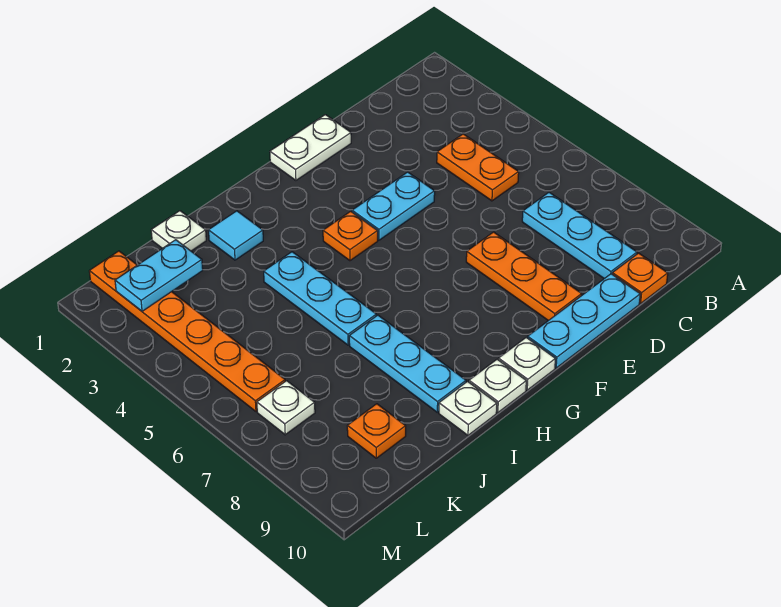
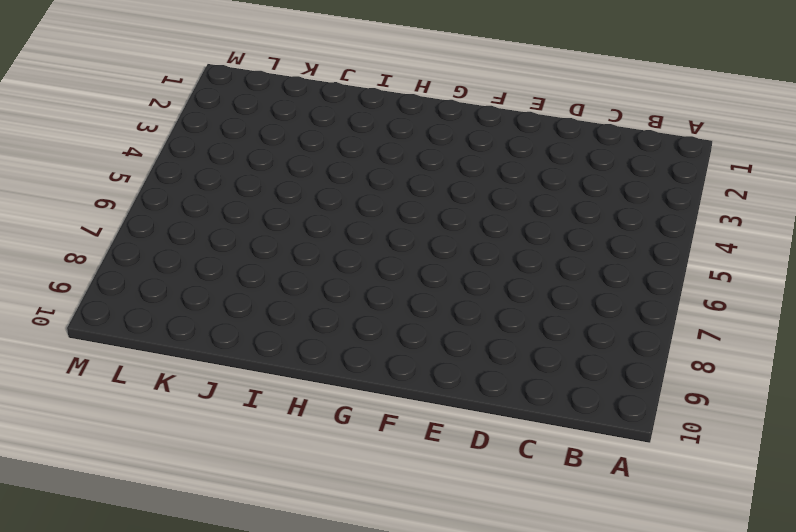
none -> orange plate C4:C5 level 1
none -> cyan plate C7:C9 level 1
none -> orange plate C10 level 1

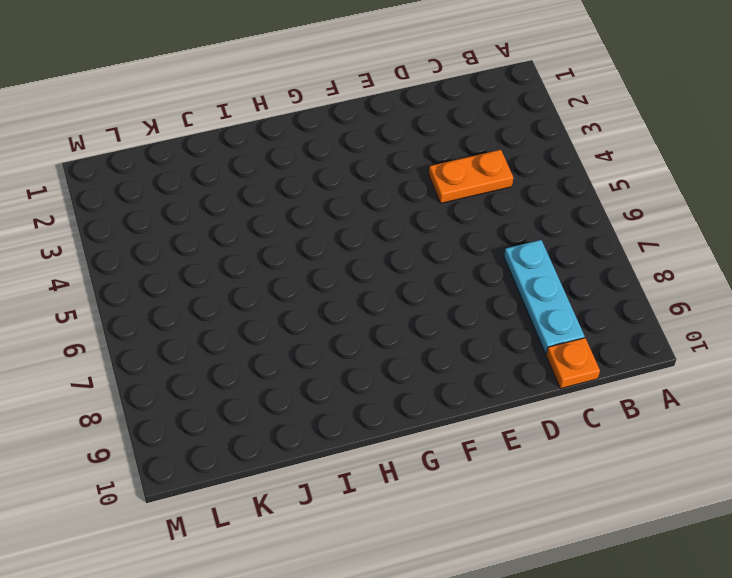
orange plate C4:D4 level 1 -> orange plate C4:C5 level 1
none -> cyan plate D10:F10 level 1
none -> white plate E1:F1 level 1
none -> cyan plate E4:F4 level 1

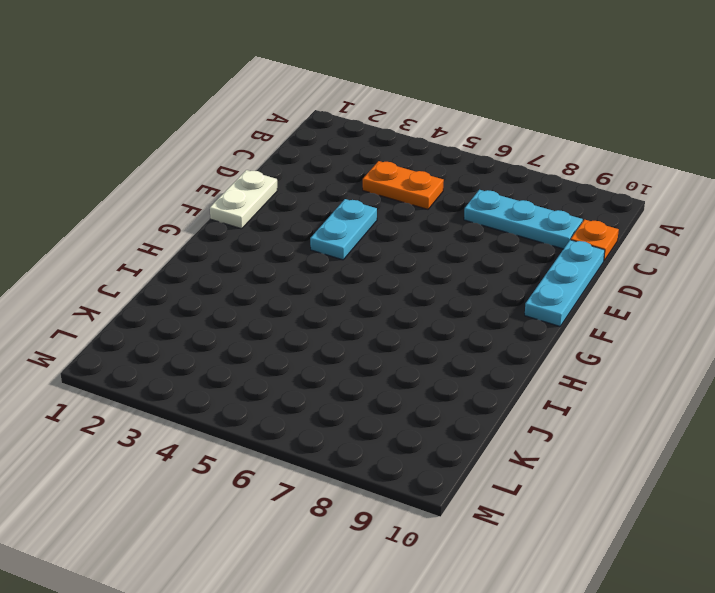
none -> orange plate E7:E9 level 1
none -> orange plate G4 level 1
none -> white plate G10 level 1

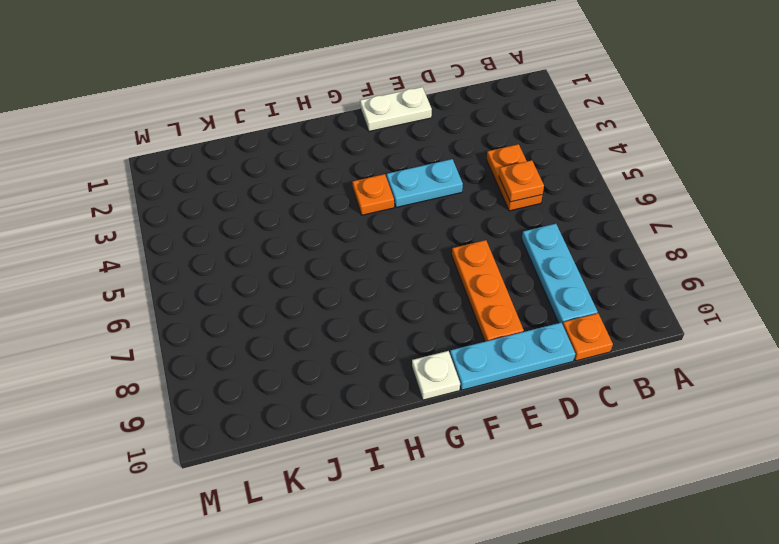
orange plate C5 level 2 -> orange plate K9 level 1
none -> white plate H10 level 1
none -> cyan tile I2 level 1
none -> cyan plate I4:I6 level 1

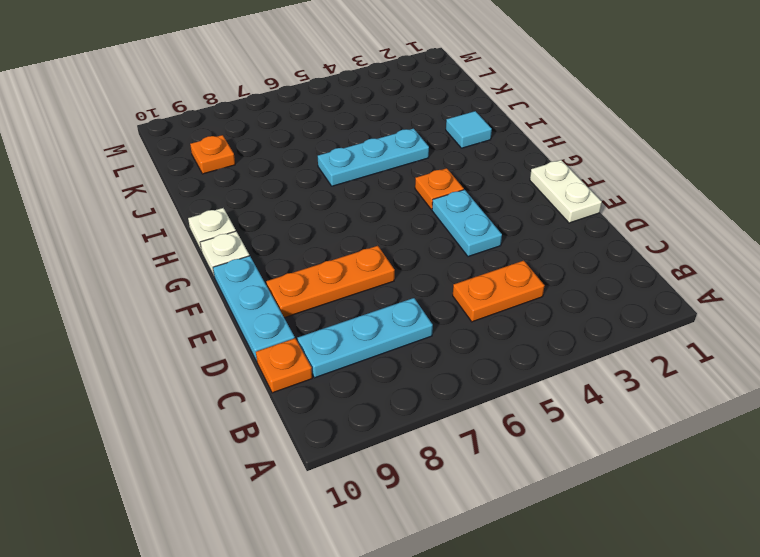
none -> cyan plate I7:I9 level 1
none -> white plate I10 level 1
none -> white plate J1 level 1

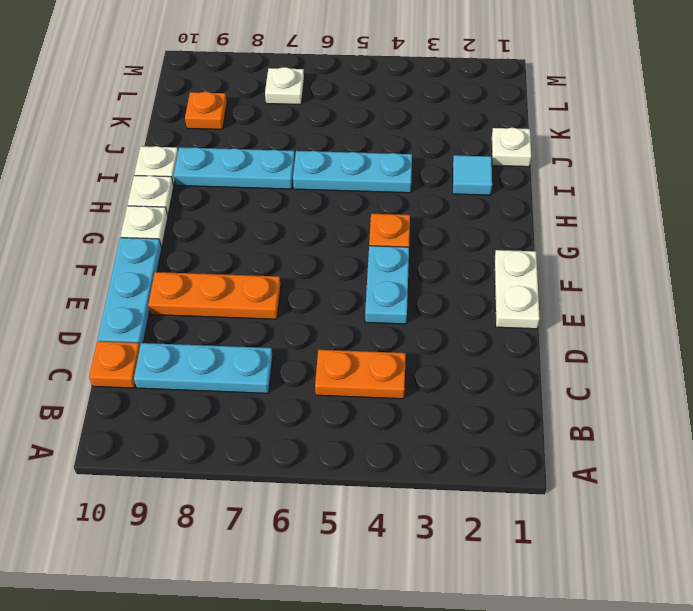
none -> orange plate L1:L6 level 1
none -> cyan plate K2:L2 level 2

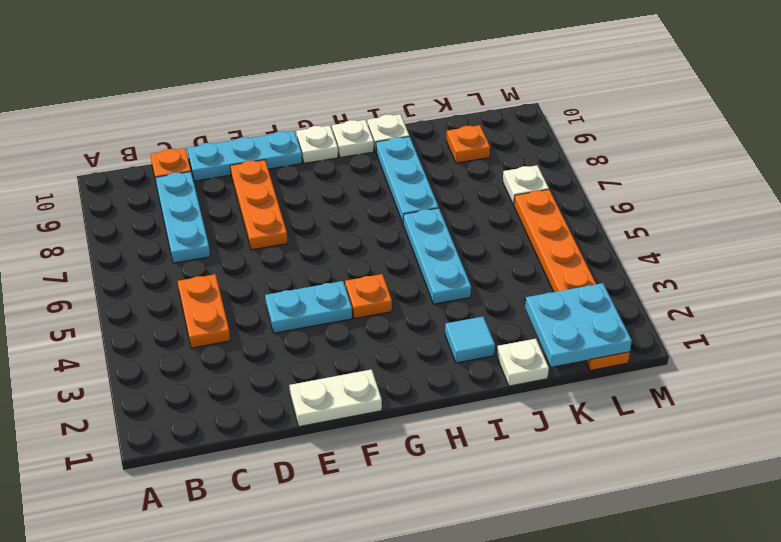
cyan plate K1:L2 level 2 -> cyan plate K2:L2 level 2

